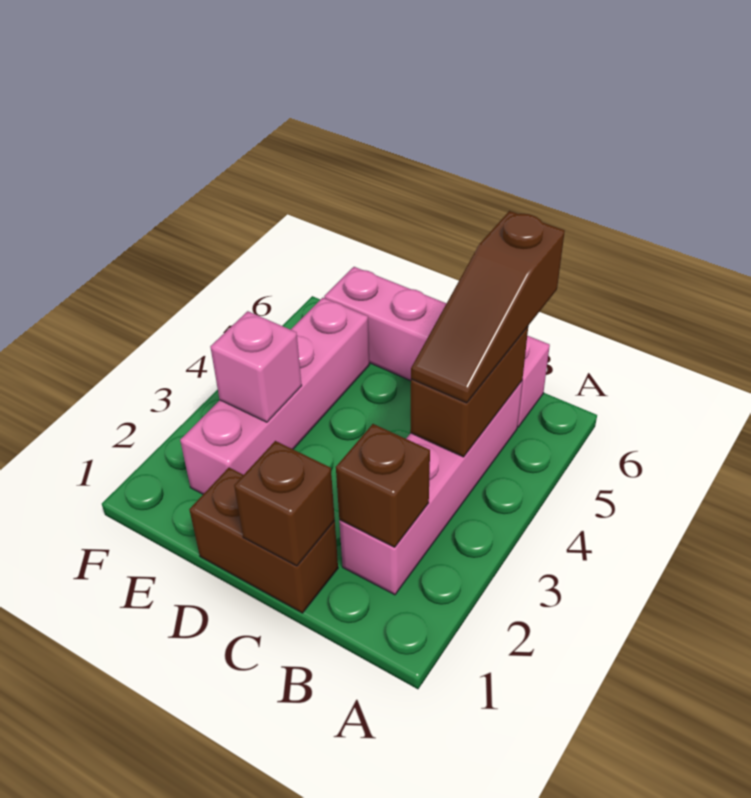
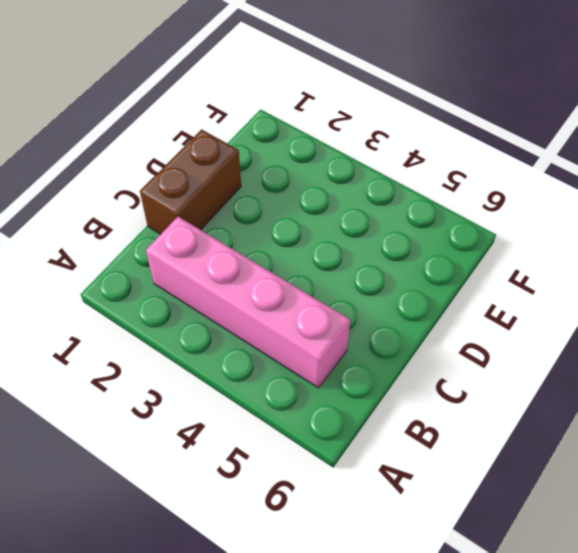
none -> pink brick B6:E6 level 1
none -> pink brick E2:E5 level 1

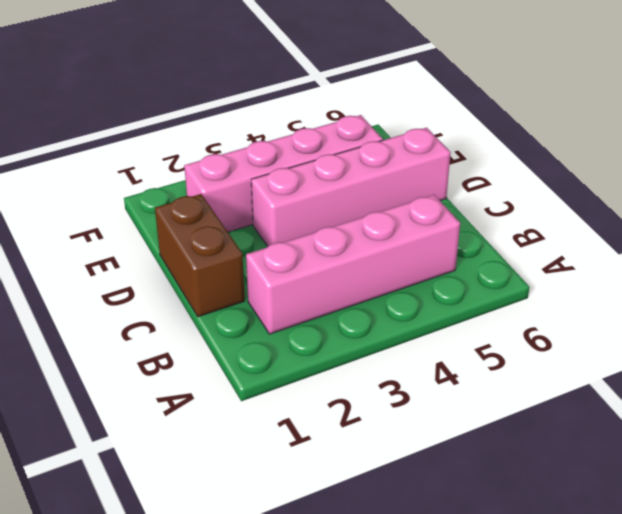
pink brick D3:D6 level 1 -> pink brick B6:E6 level 1
none -> brown brick B2 level 2
none -> brown brick B4:B5 level 2

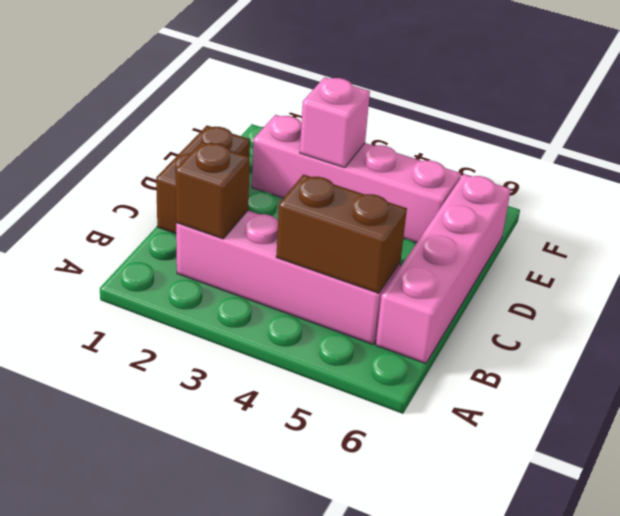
none -> brown brick C1 level 2
none -> brown slope B4:B6 level 3 top 6

